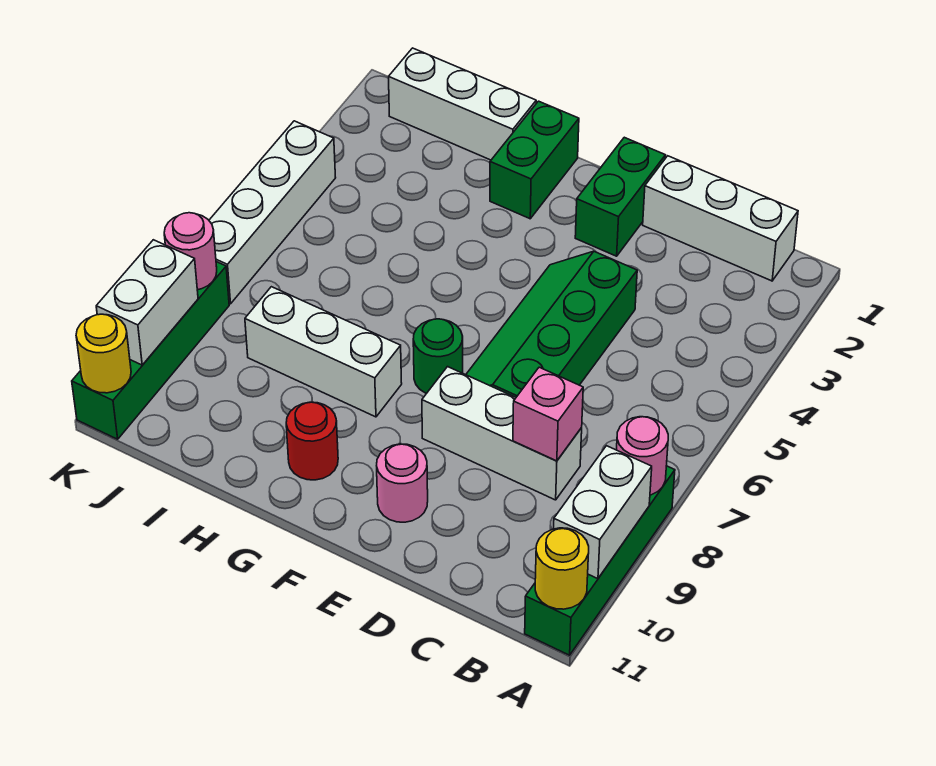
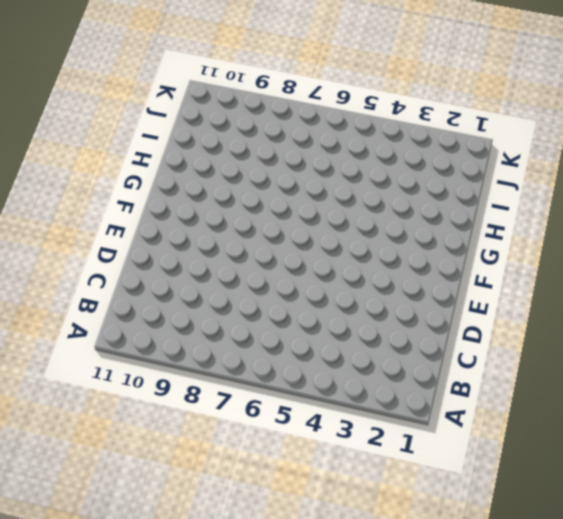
none -> green brick A8:A11 level 1
none -> white brick B1:D1 level 1
none -> white brick C8:E8 level 1

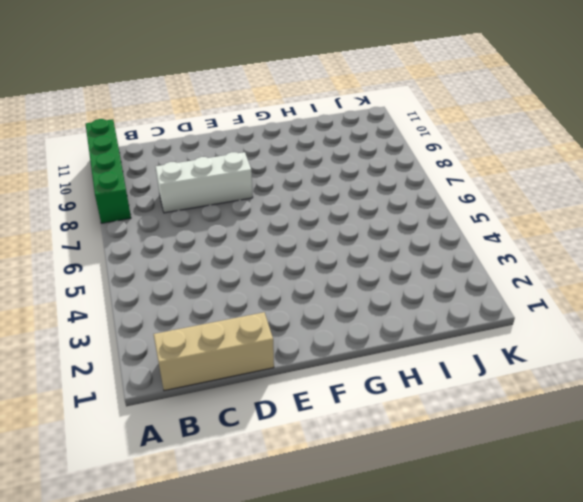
tan brick B1:D1 level 1 -> white brick B1:D1 level 1
none -> green slope D4:E7 level 1 top D
none -> green brick E1:E2 level 1
none -> pink round brick E10 level 1

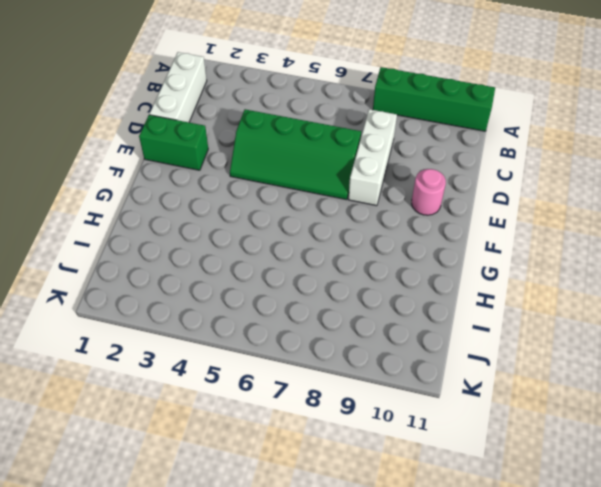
none -> green round brick F7 level 1
none -> green brick G1:G2 level 1
none -> white brick G8:I8 level 1

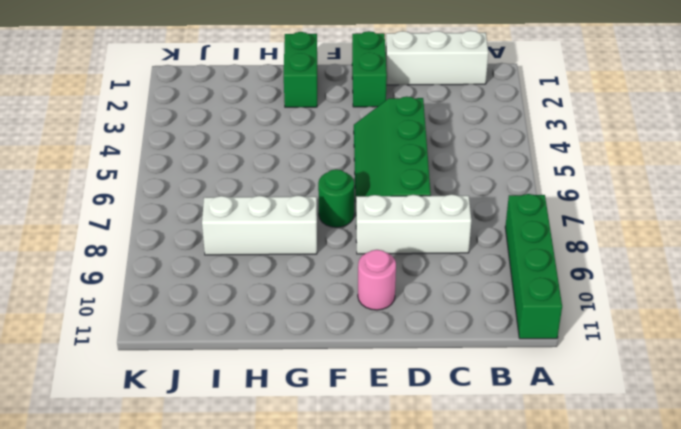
none -> red round brick G10 level 1
none -> white brick H1:J1 level 1
none -> white brick K4:K7 level 1

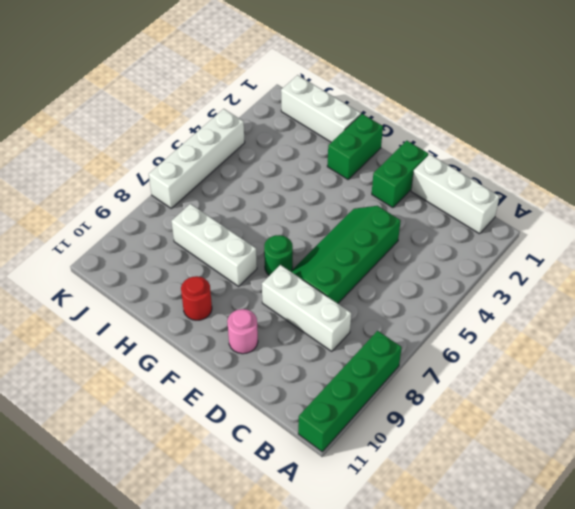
none -> green brick K8:K11 level 1
none -> pink round brick A8 level 2
none -> white brick A9:A10 level 2

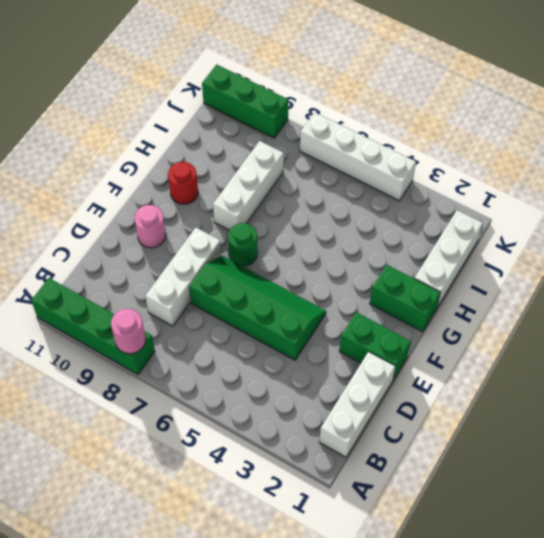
green brick K9:K11 level 1 -> green brick K8:K11 level 1
none -> white brick A9:A10 level 2
none -> yellow round brick A11 level 2
none -> pink brick C8 level 2

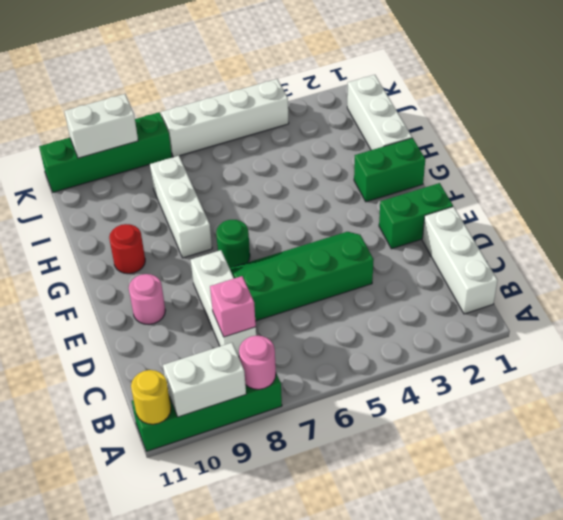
none -> pink round brick K8 level 2
none -> yellow round brick K11 level 2

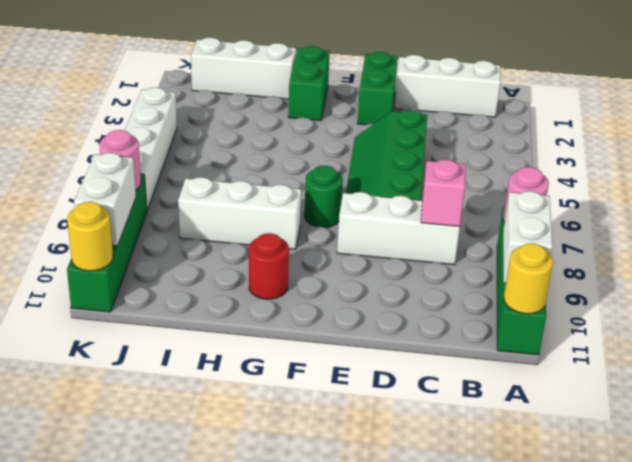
none -> pink round brick E10 level 1

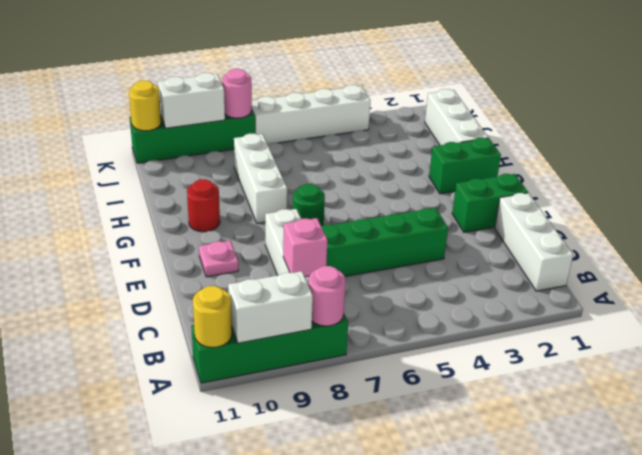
pink plate E10 level 1 -> pink round brick E10 level 1

